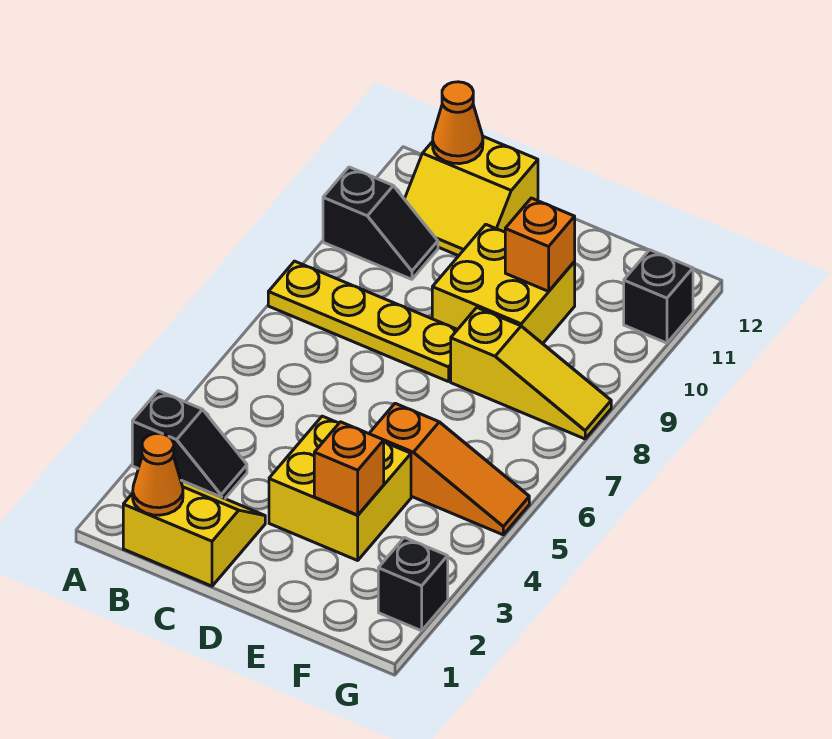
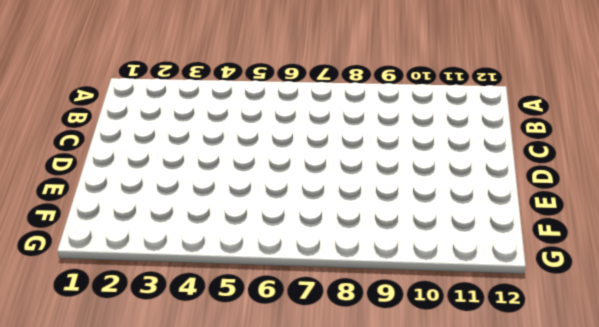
none -> black slope A3:B3 level 1 top A
none -> yellow plate A8:D8 level 1
none -> black slope A10:B10 level 1 top A

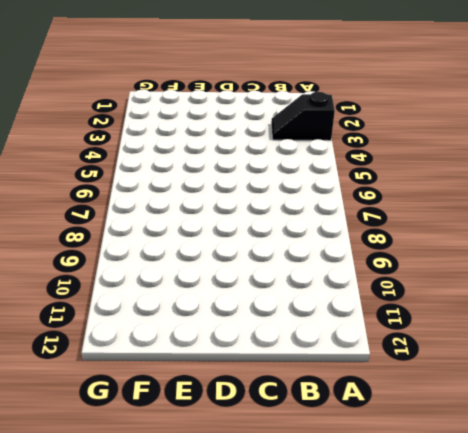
none -> yellow plate A8:D8 level 1
none -> black slope A10:B10 level 1 top A
none -> yellow slope B1:C2 level 1 top 1

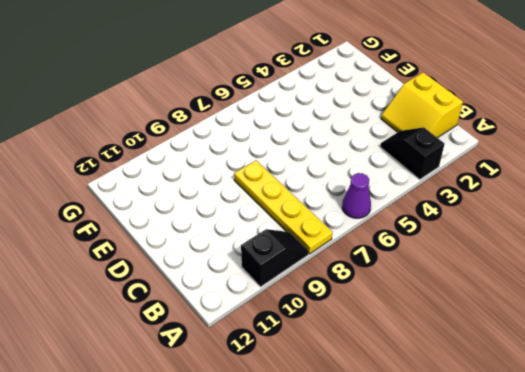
purple cone A6 level 1 -> none
black slope A9:A10 level 1 top 10 -> black slope A10:B10 level 1 top A
none -> yellow slope B11:C12 level 1 top 12
none -> yellow brick D3:E4 level 1
none -> yellow brick D9:E10 level 1

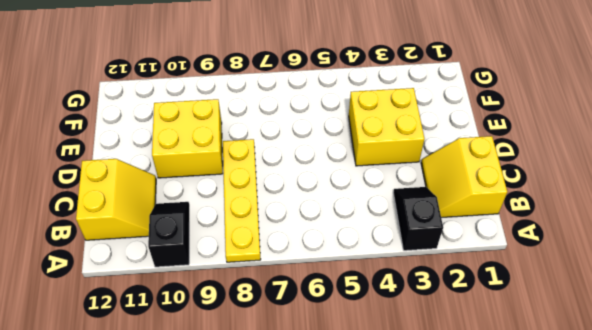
none -> orange slope E5:G5 level 1 top E
none -> yellow slope E8:G8 level 1 top E
none -> black brick G2 level 1

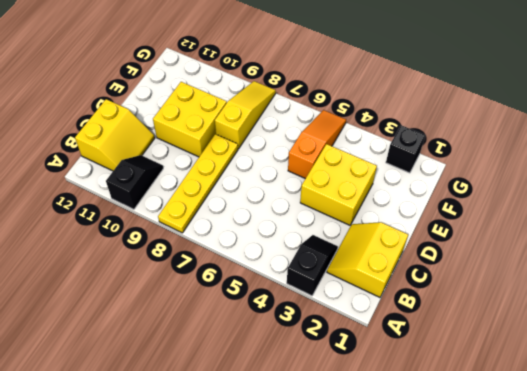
none -> black brick G11 level 1
none -> orange cone B1 level 2
none -> orange cone B12 level 2

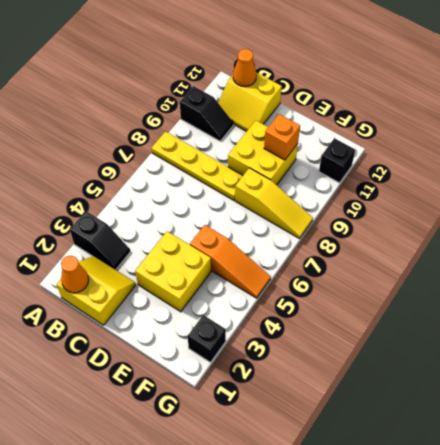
none -> orange brick E3 level 2

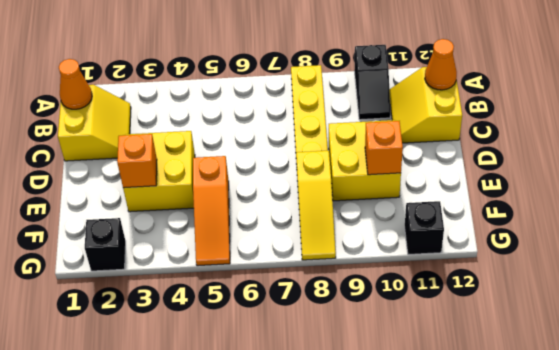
none -> black slope A3:B3 level 1 top A

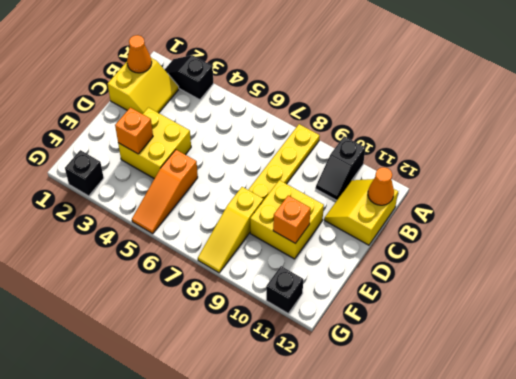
black slope A2:A3 level 1 top 3 -> black slope A3:B3 level 1 top A

